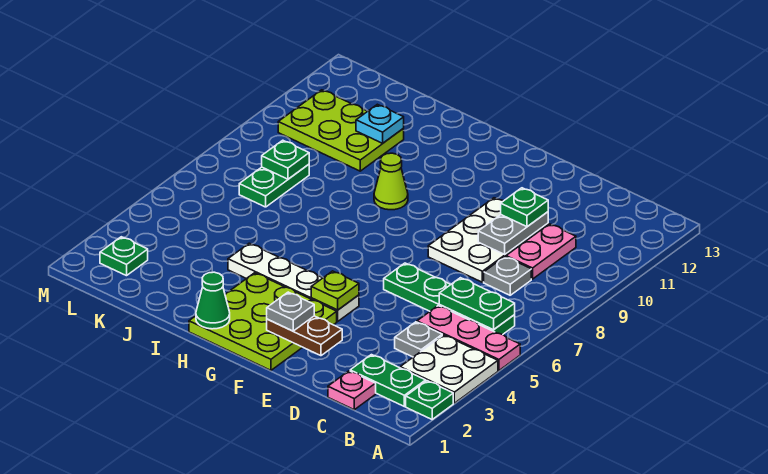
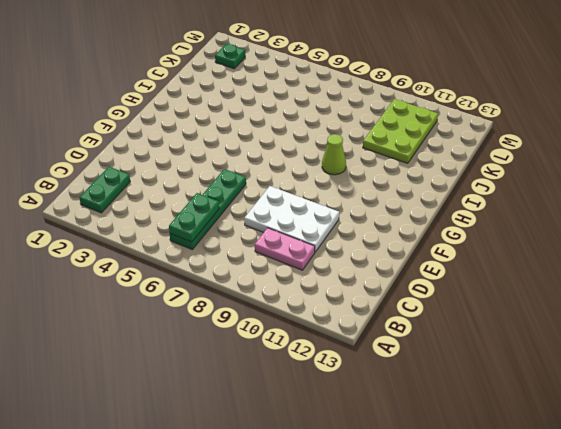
none -> green plate A2 level 1
none -> white plate A3:B4 level 1
none -> pink plate A5:C5 level 1

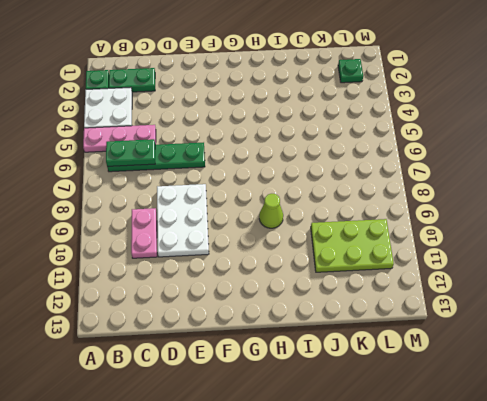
none -> pink plate C1 level 1
none -> grey plate C4 level 1
none -> grey plate C8 level 1

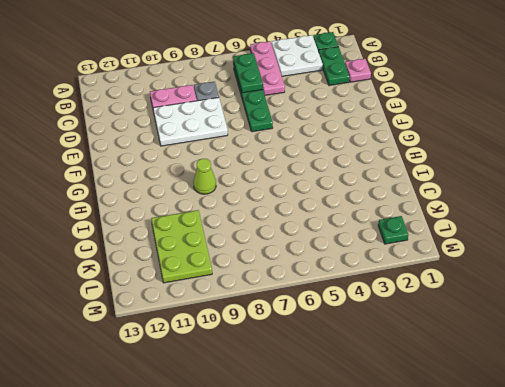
none -> grey plate C4 level 1
none -> lime plate F1:H3 level 1
none -> white plate F4:I4 level 1

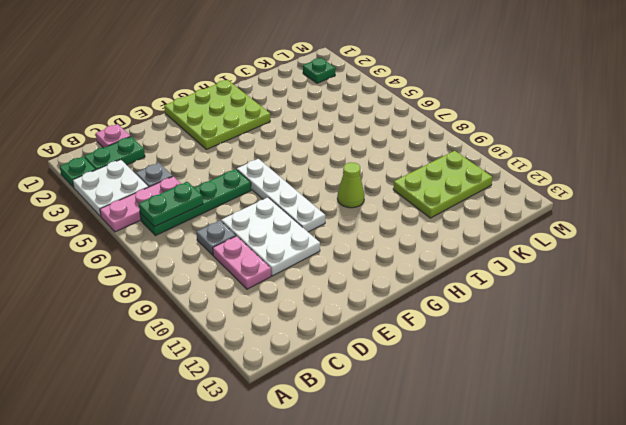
white plate F6:F9 level 1 -> white plate F4:I4 level 1
none -> green plate K7:K8 level 1
none -> grey plate D9:D10 level 2
none -> brown plate E2:F2 level 2

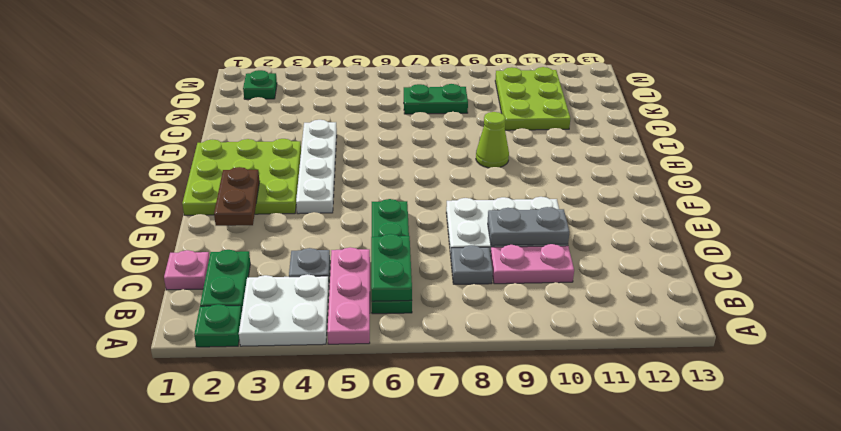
none -> lime plate F4 level 2
none -> green cone H1 level 2
none -> cyan plate J11 level 2

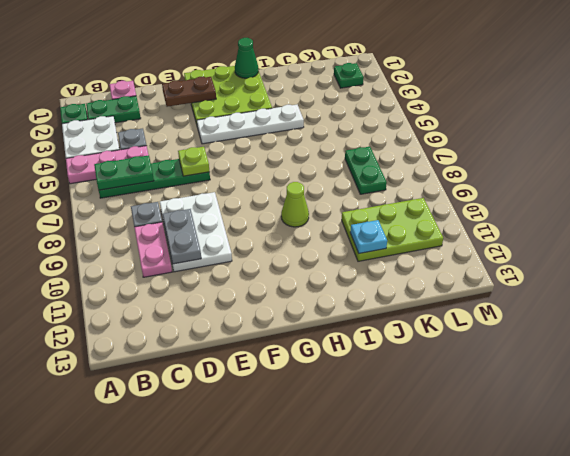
lime plate E6 level 2 -> lime plate F4 level 2
none -> green plate K8 level 2
none -> green plate D10 level 3
none -> grey plate F2 level 3

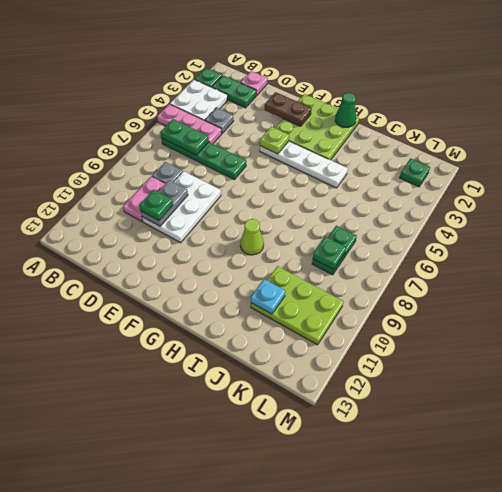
none -> grey plate F2 level 3

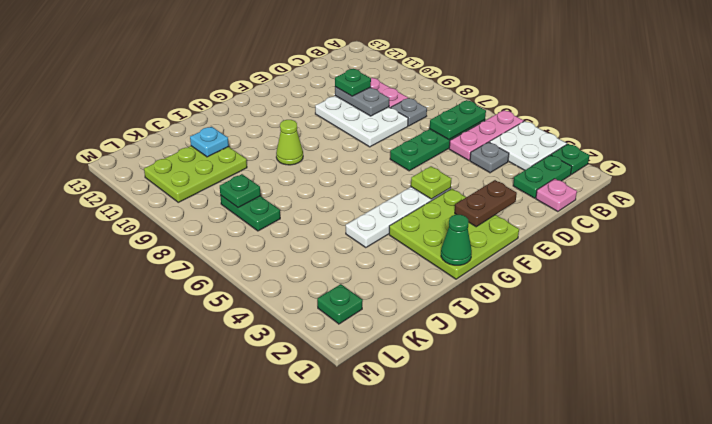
none -> grey plate F2 level 3

